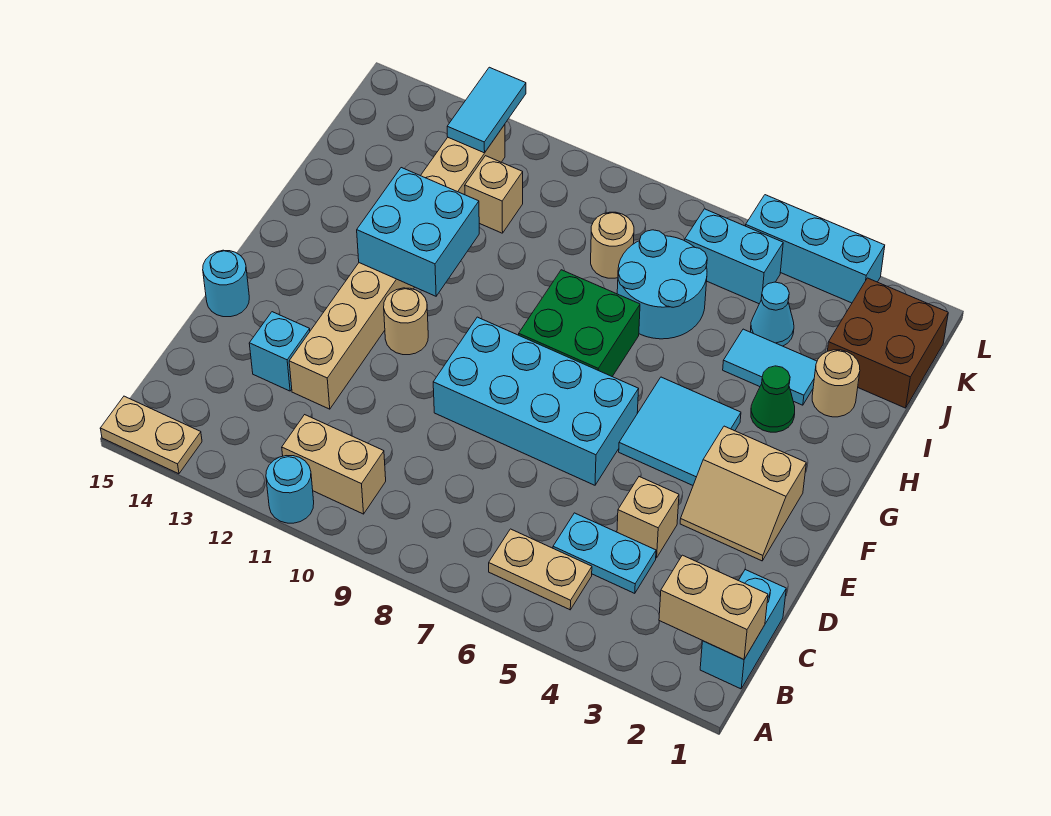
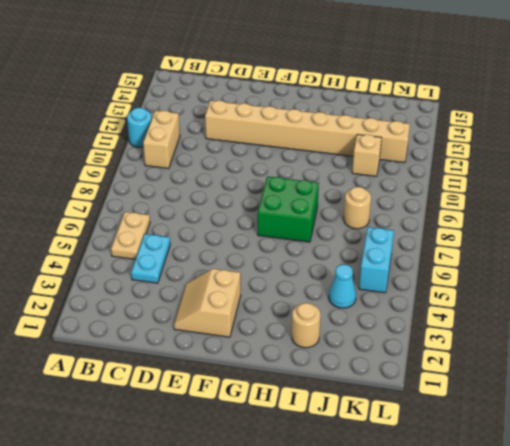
none -> tan plate A14:A15 level 1
none -> cyan brick B1:C1 level 1
none -> tan brick D4 level 1

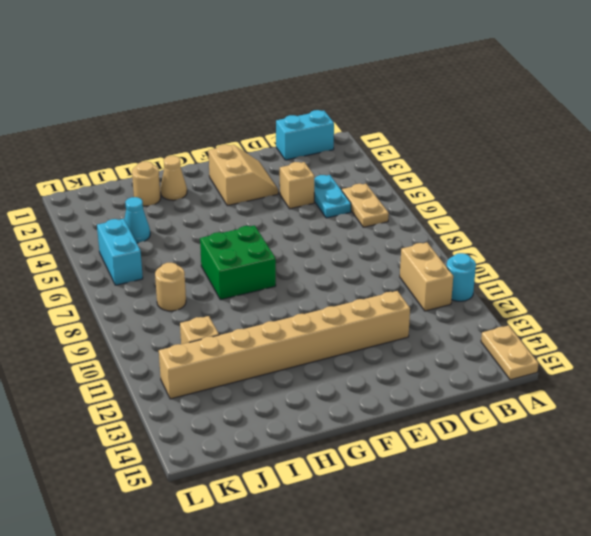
tan cone H2 level 1 -> none
none -> cyan brick D13 level 1
none -> cyan brick E6:F9 level 1
none -> cyan round brick E15 level 1

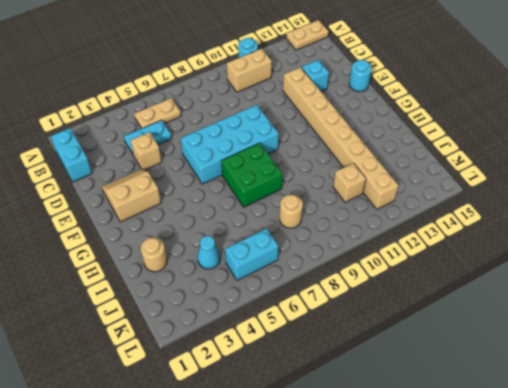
none -> cyan tile F4:G5 level 1
none -> tan round brick F11 level 1
none -> green cone H3 level 1

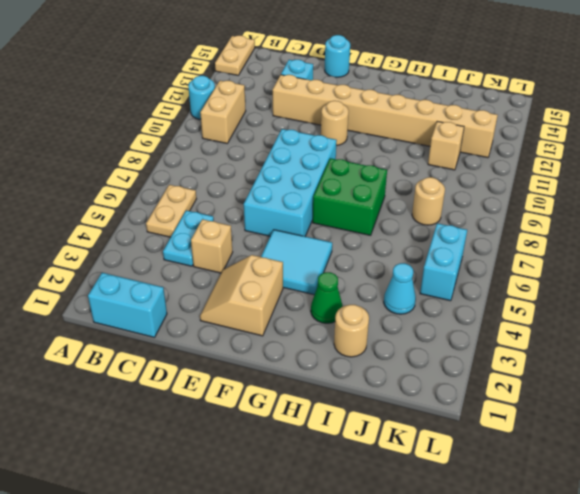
none -> cyan tile I3:I4 level 1
none -> cyan round brick I6:J7 level 1
none -> brown brick J1:K2 level 1

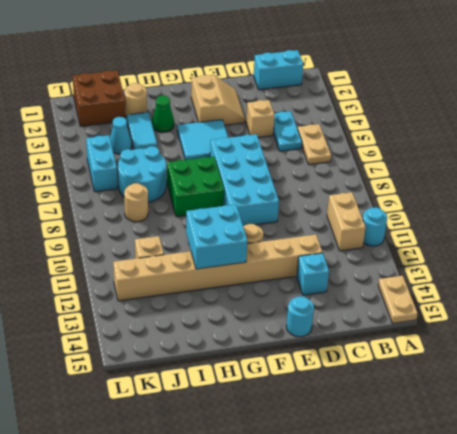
none -> cyan brick L3:L5 level 1
none -> tan brick B1:B2 level 2
none -> cyan tile K12:L12 level 2

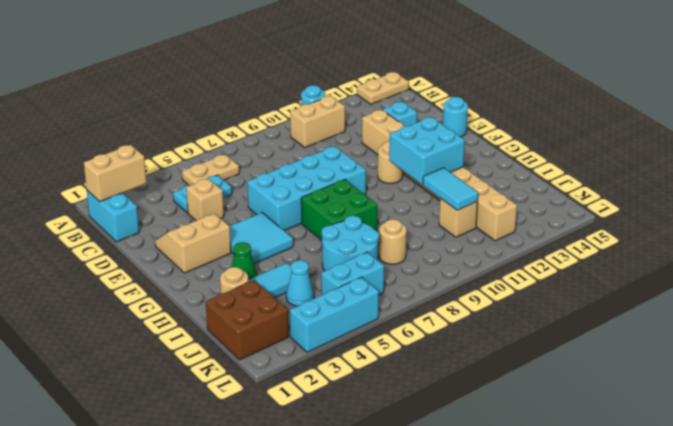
cyan tile I11:J11 level 2 -> cyan tile K12:L12 level 2

